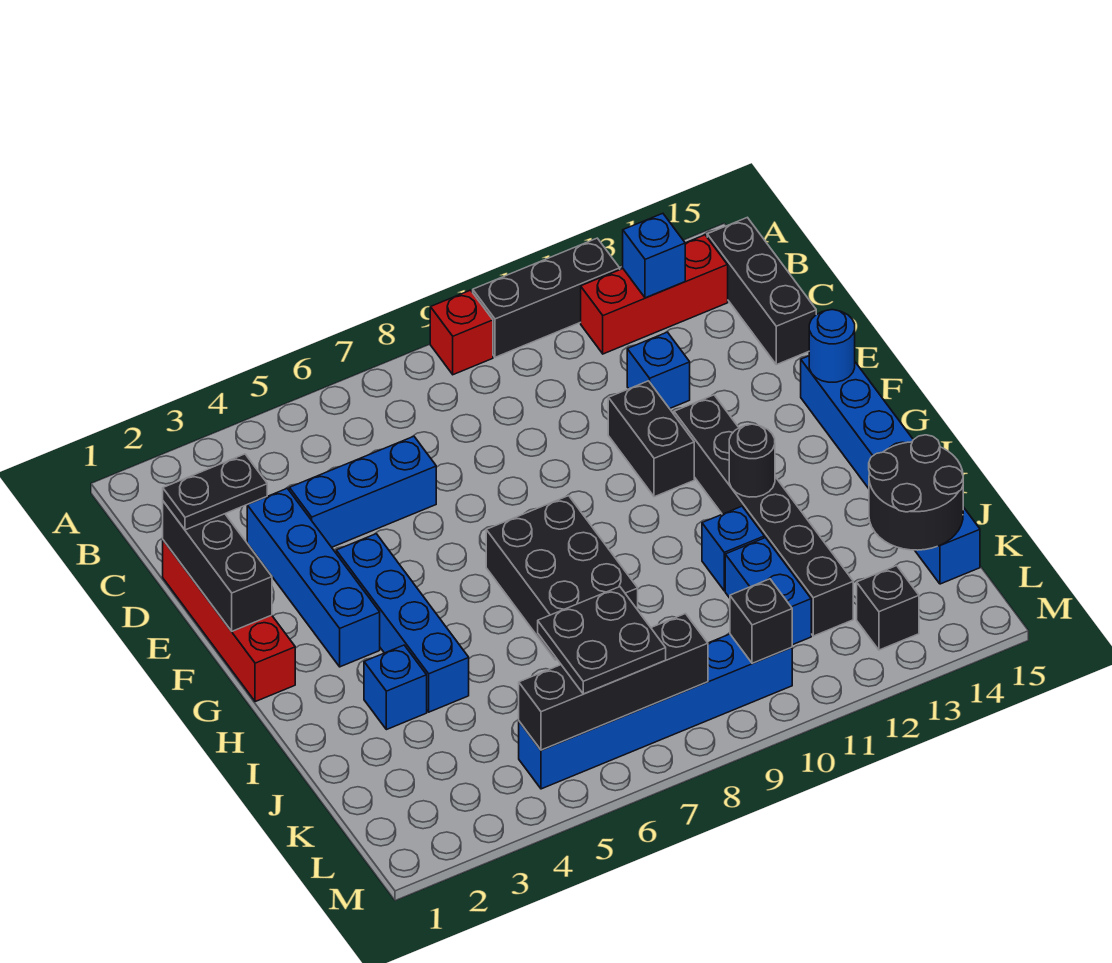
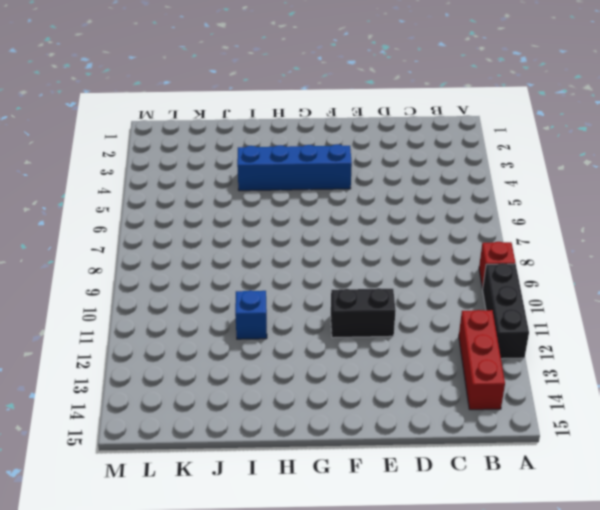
none -> black brick B15:D15 level 1
none -> red brick D1:G1 level 1
none -> blue brick D3:G3 level 1

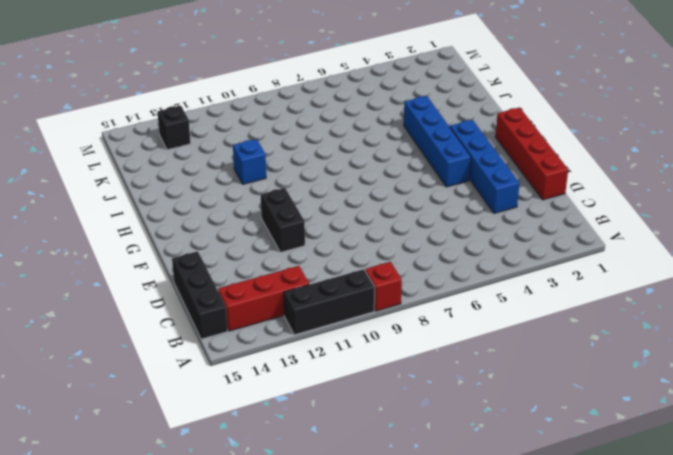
none -> blue brick D4:D6 level 1
none -> blue brick D12 level 1
none -> black brick F12:K12 level 1

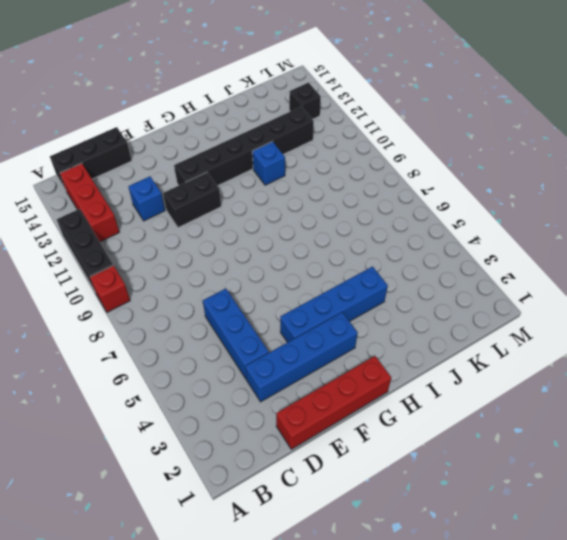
none -> blue brick F15:K15 level 1
none -> black brick G7:I8 level 1
none -> blue brick I3 level 1

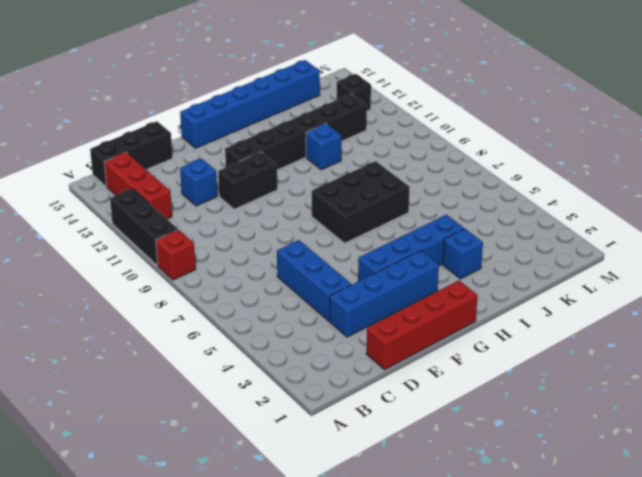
none -> blue brick J11:K11 level 1
none -> blue brick L5:L10 level 1
none -> blue brick B13 level 2

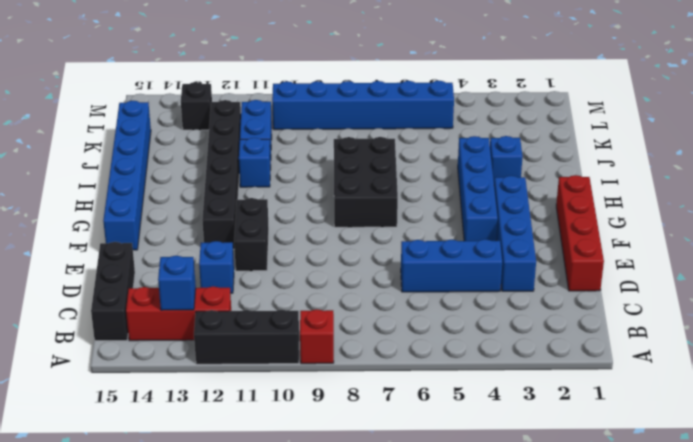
none -> black brick D1:F1 level 2
none -> blue round brick F15 level 2
none -> black round brick H12 level 2

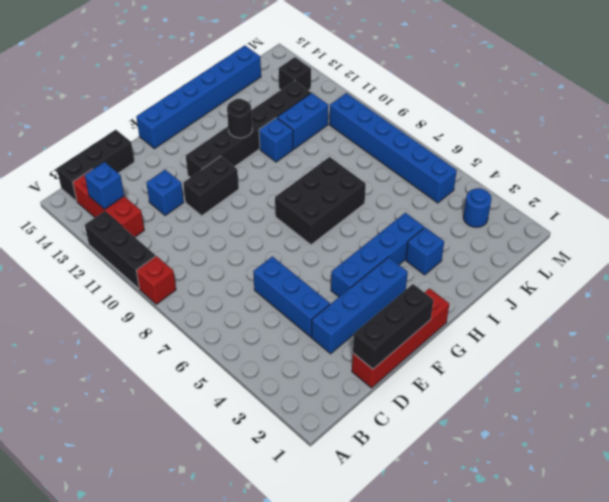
blue round brick L3 level 1 -> blue round brick F15 level 2
none -> black round brick J14:K15 level 2
none -> black brick L5:L8 level 2
none -> black brick L10 level 2

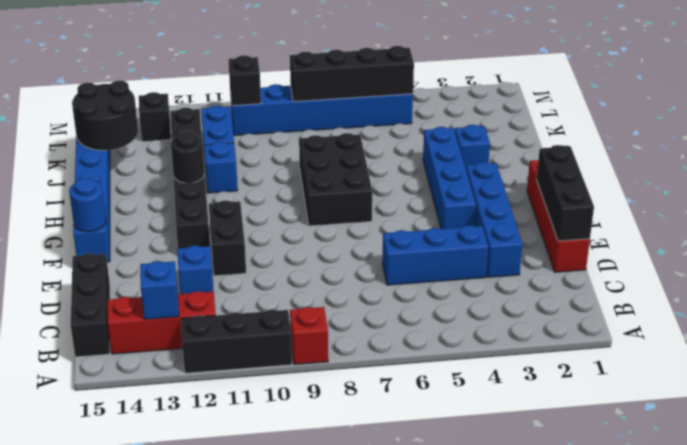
none -> black plate D1:D2 level 3
none -> black plate K6:L7 level 3

